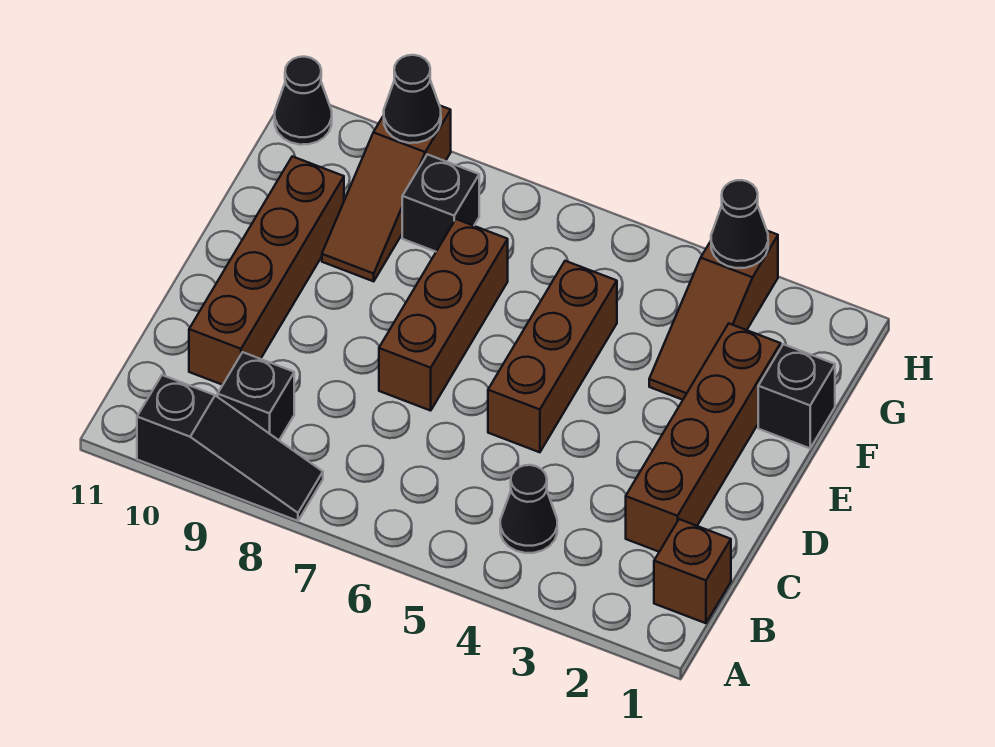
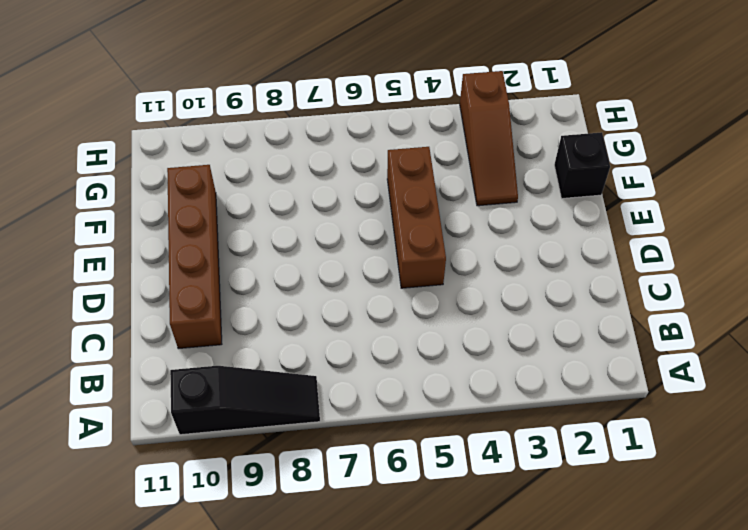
none -> brown brick B1 level 1
none -> black cone B4 level 1
none -> black brick B9 level 1

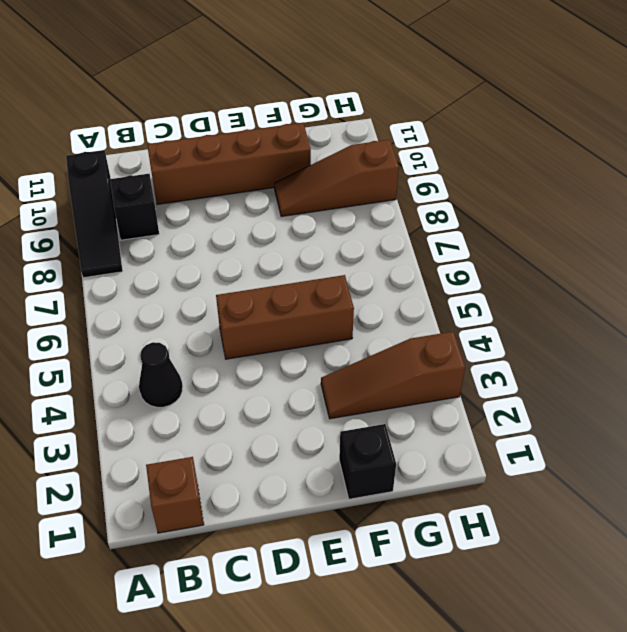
none -> brown brick C2:F2 level 1
none -> brown brick D7:F7 level 1
none -> black brick G8 level 1

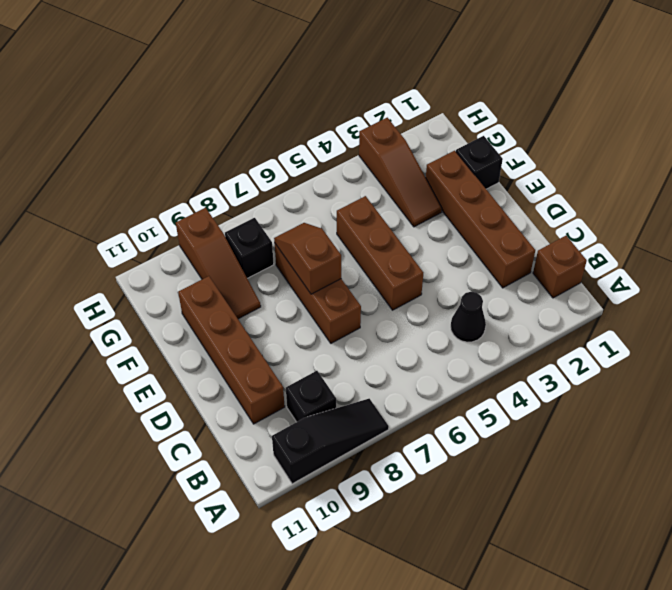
brown slope E7:F7 level 2 top E -> none
none -> black cone H11 level 1
none -> black cone H3 level 2
none -> black cone H9 level 2

